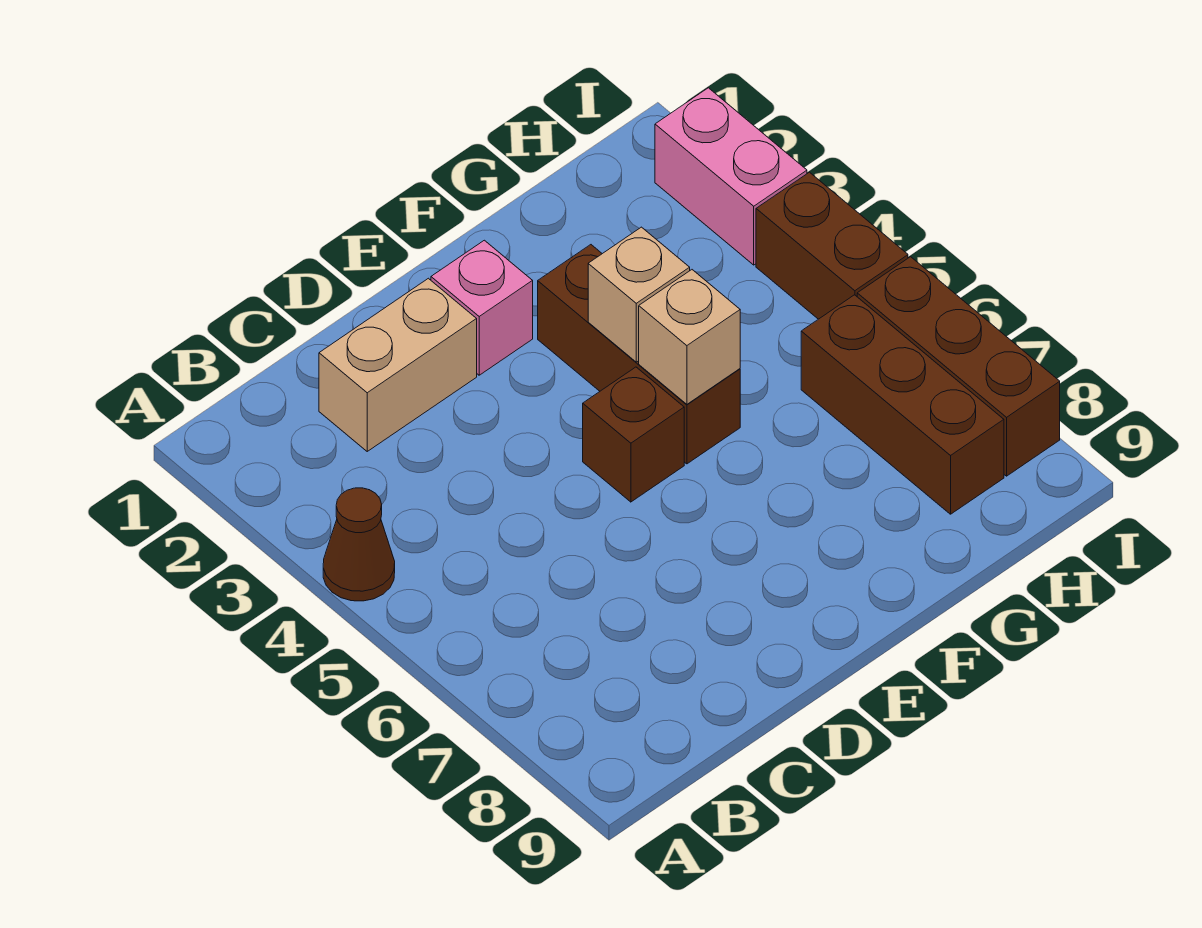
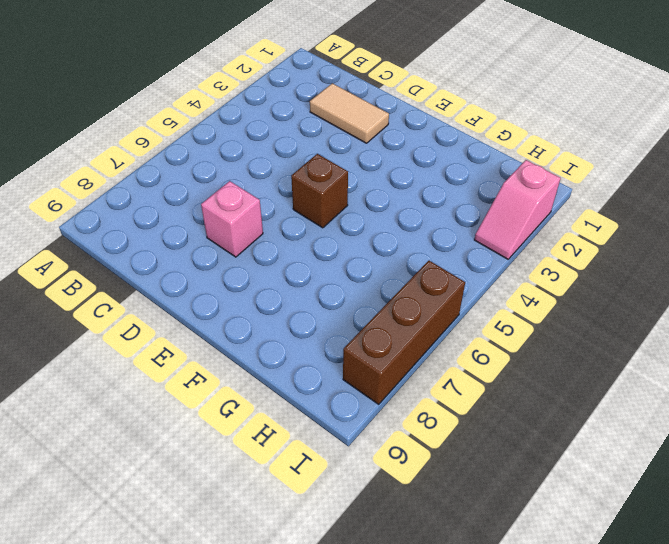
tan tile C2:D2 level 1 -> tan brick C2:D2 level 1
pink brick D7 level 1 -> pink brick E2 level 1
pink slope I2:I3 level 1 top 2 -> pink brick I2:I3 level 1
none -> brown cone A4 level 1
none -> brown brick F3:F5 level 1

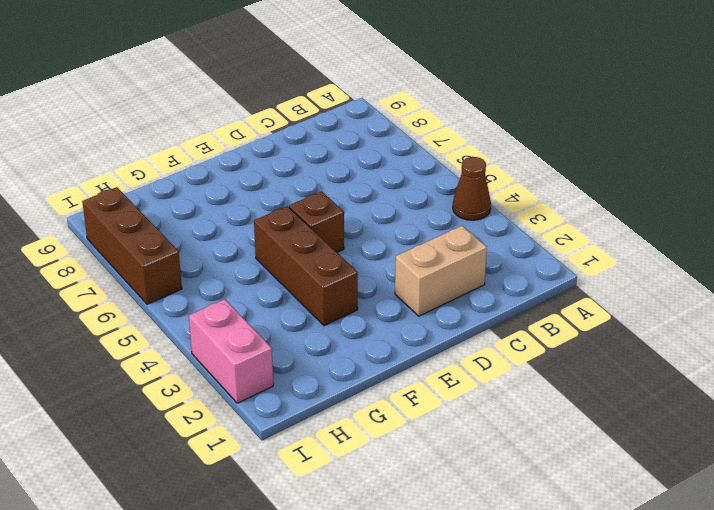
none -> pink brick E2 level 1
none -> brown brick H6:H8 level 1

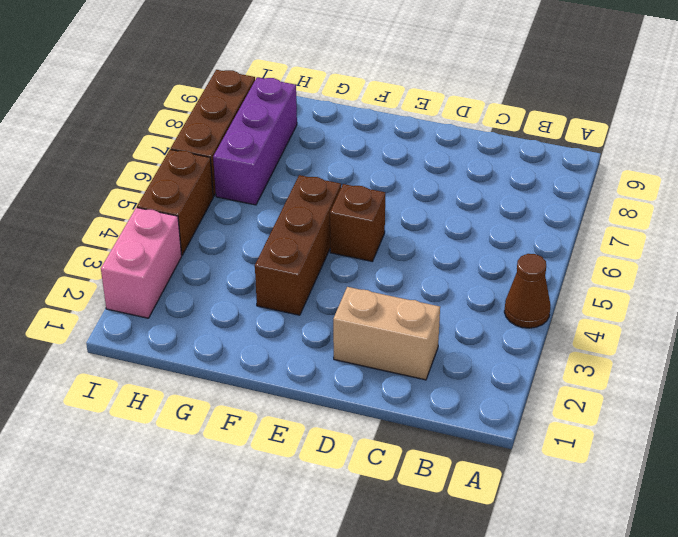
purple brick H6:H8 level 1 -> brown brick H6:H8 level 1
none -> pink brick E2 level 1
none -> tan brick F4 level 2

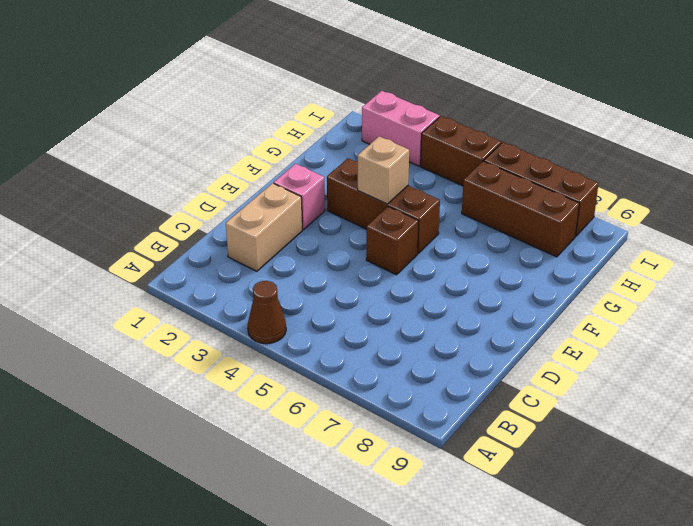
none -> tan brick F5 level 2

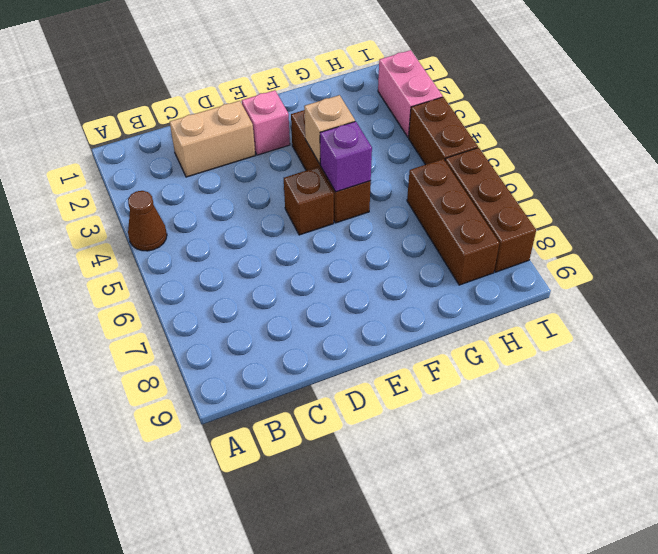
purple brick F5 level 2 -> tan brick F5 level 2

